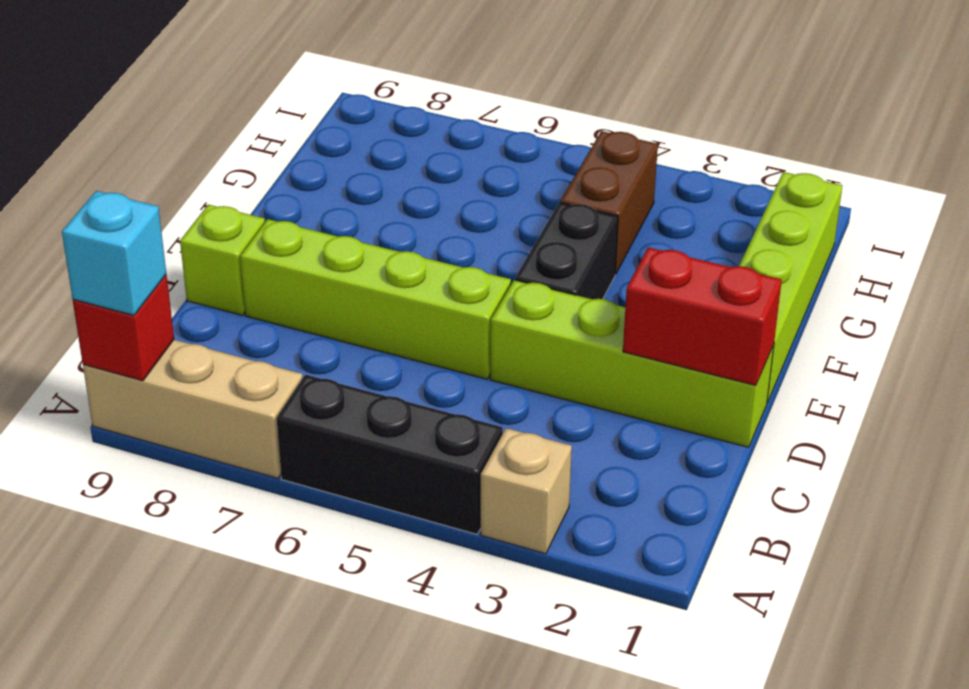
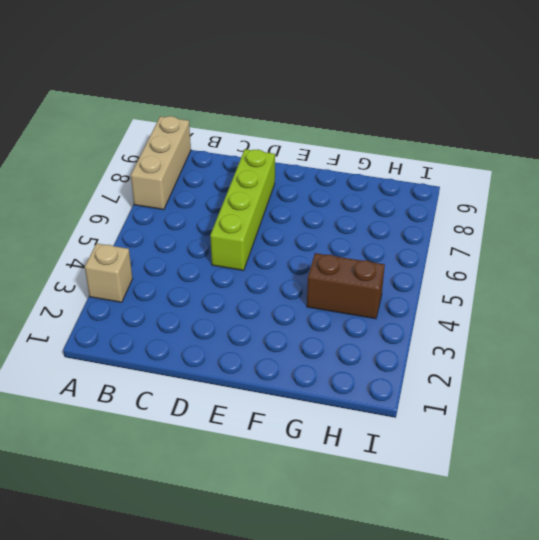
none -> black brick A4:A6 level 1
none -> lime brick D1:D4 level 1
none -> lime brick D9 level 1

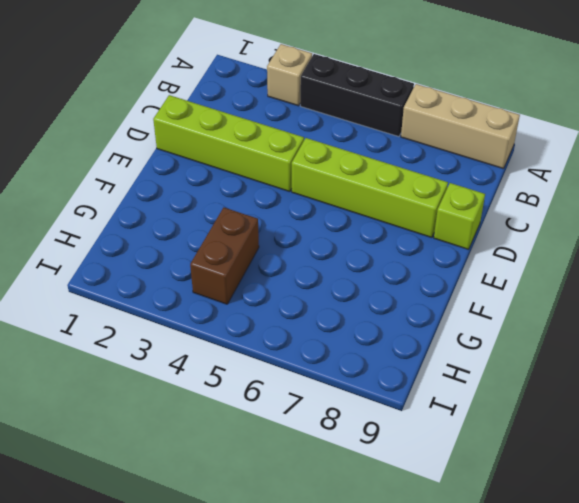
none -> lime brick E1:H1 level 1
none -> black brick E4:F4 level 1
none -> red brick A9 level 2

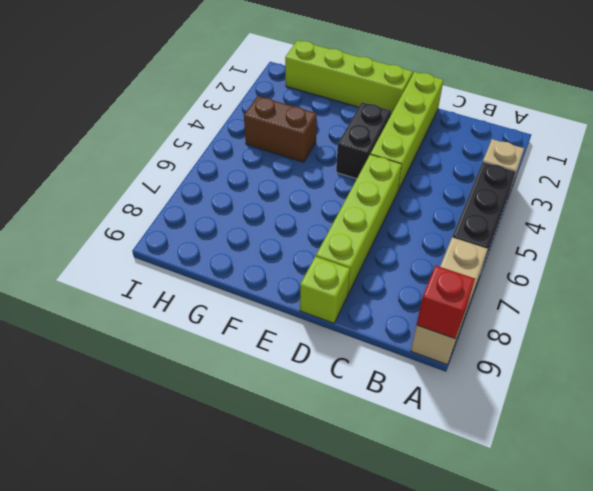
black brick E3:E4 level 1 -> black brick E4:F4 level 1
none -> red brick D1:D2 level 2
none -> cyan brick A9 level 3

